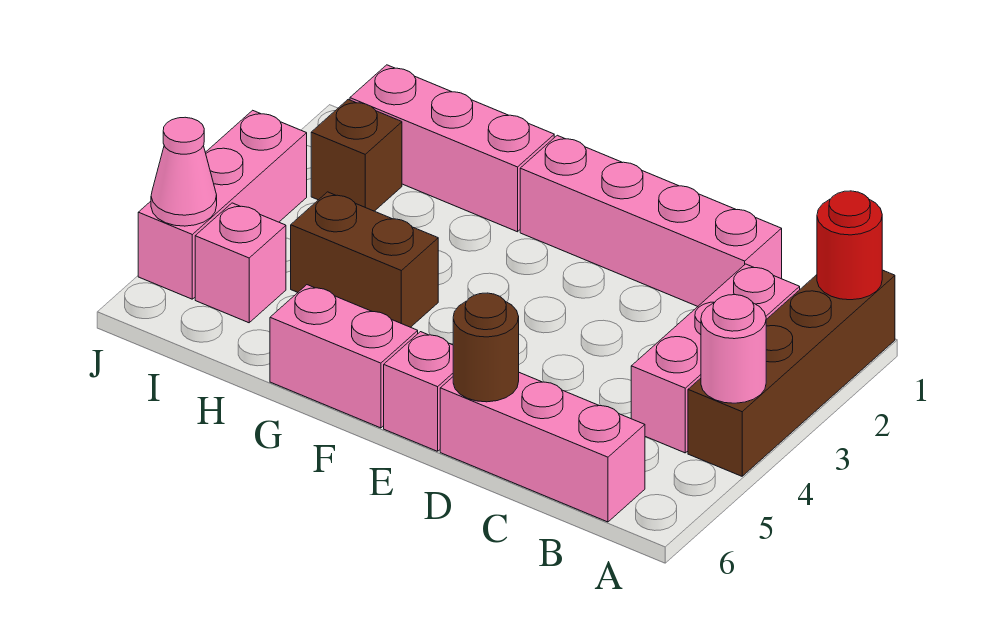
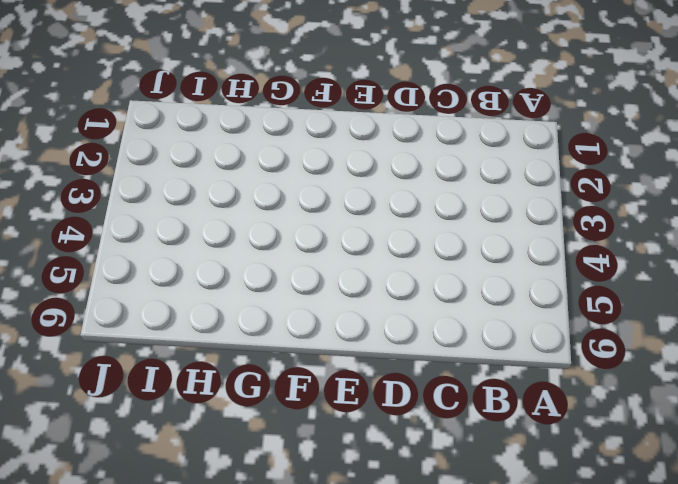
none -> brown brick A1:A4 level 1
none -> pink brick B2:B4 level 1
none -> pink brick B6:D6 level 1

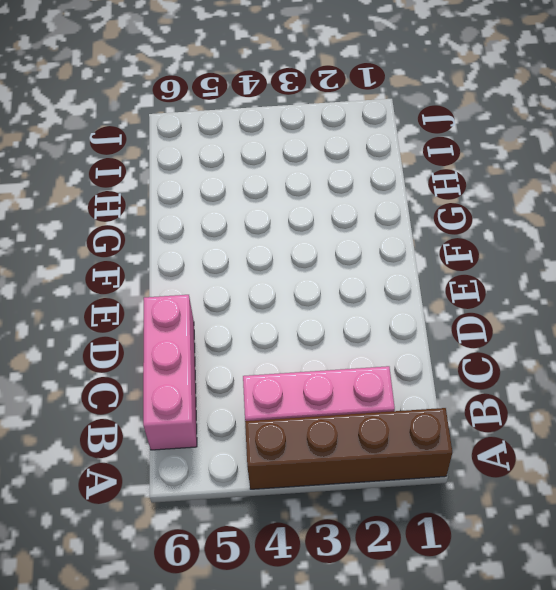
none -> pink brick C1:F1 level 1
none -> pink brick E6 level 1
none -> pink brick F6:G6 level 1

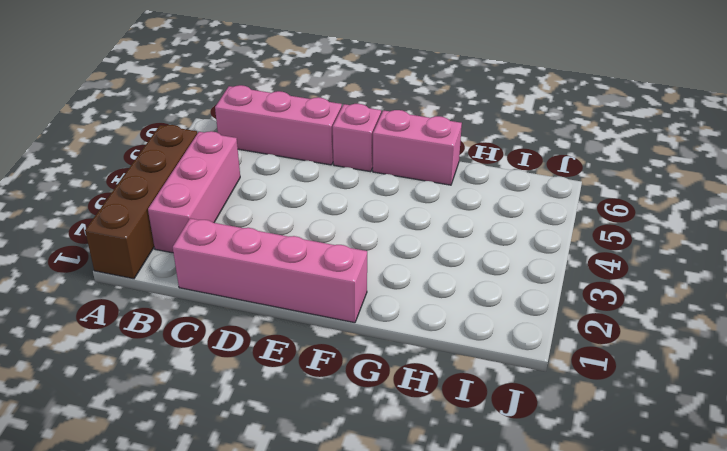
none -> pink brick G1:I1 level 1
none -> brown brick G4:H4 level 1
none -> brown brick I2 level 1

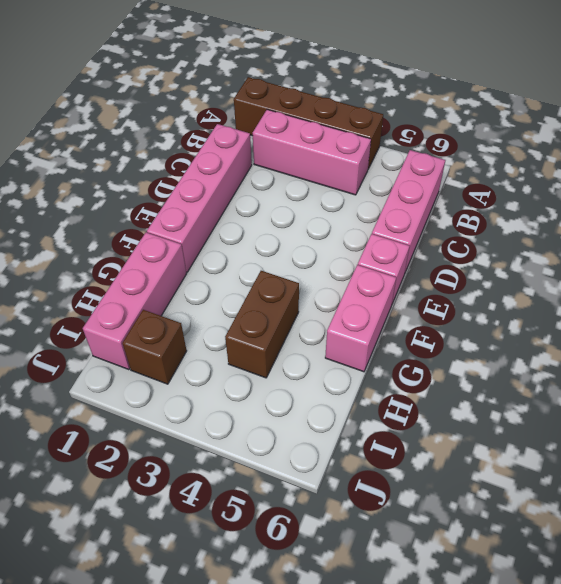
none -> pink brick I5 level 1
none -> pink brick J3:J5 level 1
none -> red round brick A1 level 2

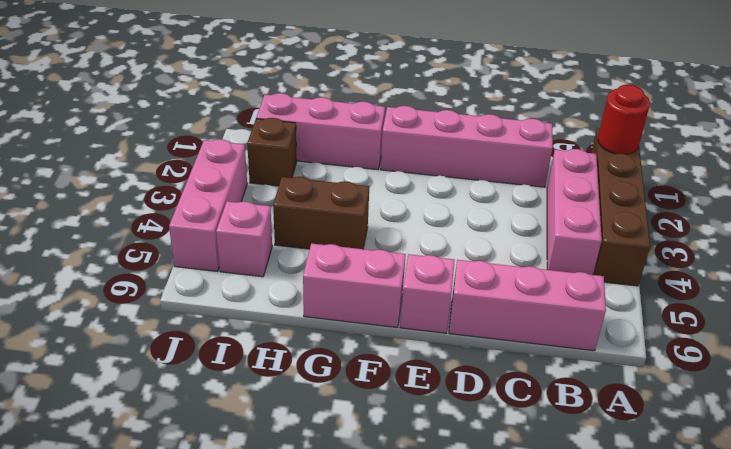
none -> pink round brick A4 level 2
none -> brown round brick D6 level 2
none -> pink cone J5 level 2

